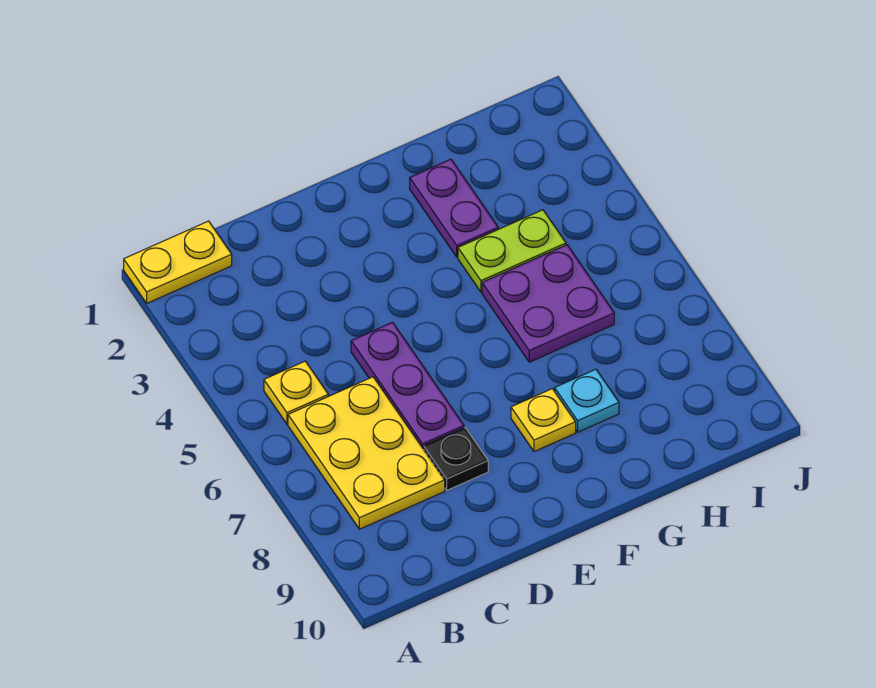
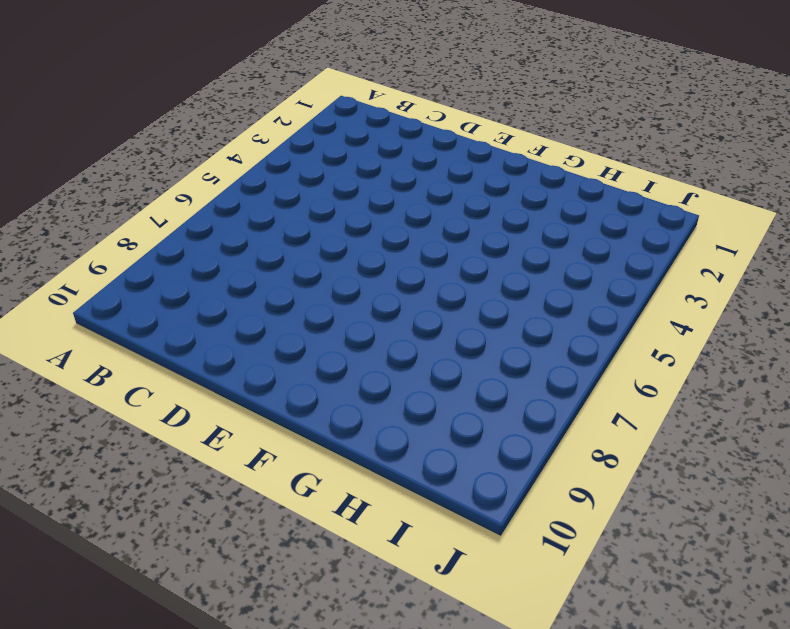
none -> yellow plate A1:B1 level 1
none -> yellow plate B5 level 1

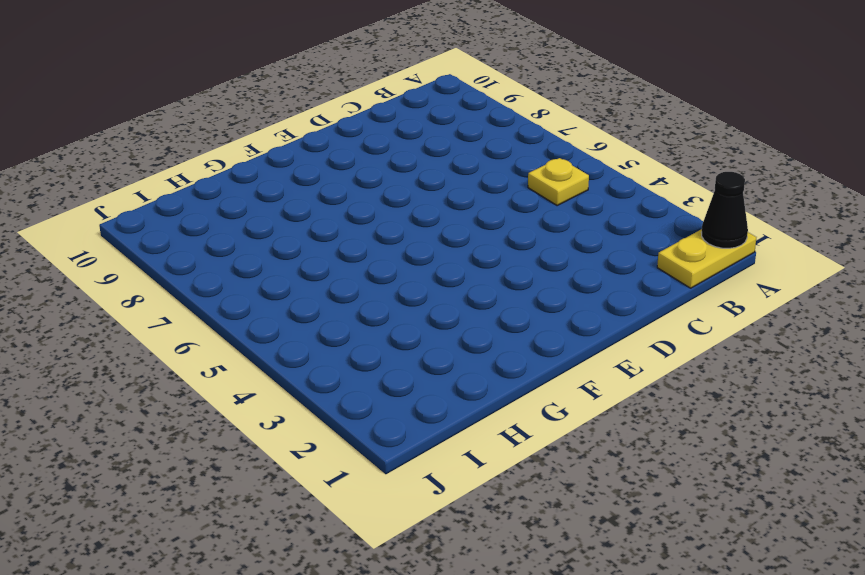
black cone A1 level 2 -> none
none -> yellow plate B6:C8 level 1
none -> purple plate D5:D7 level 1

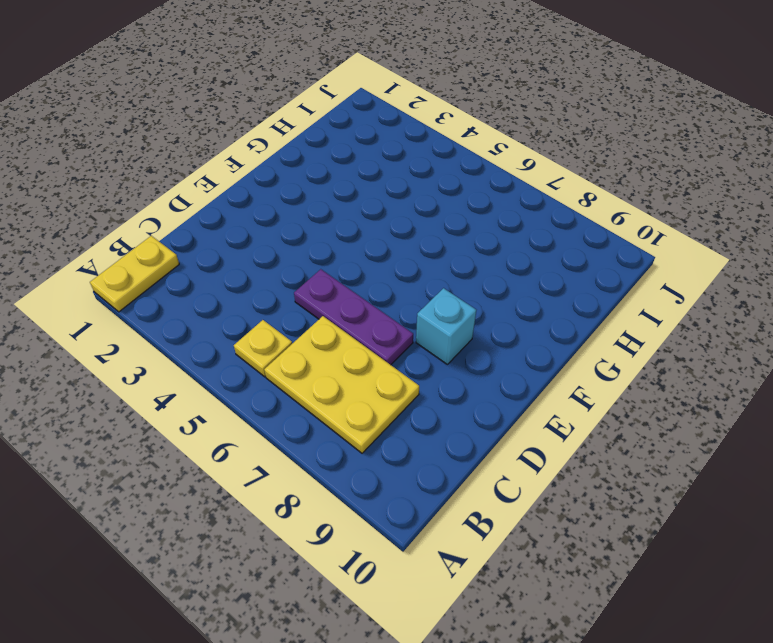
cyan brick E8 level 1 -> none
none -> black plate D8 level 1
none -> yellow plate F8 level 1

